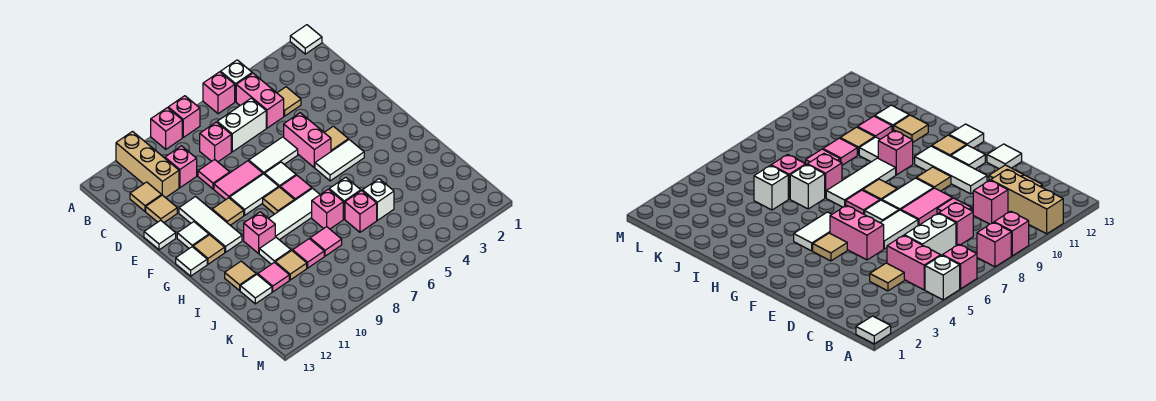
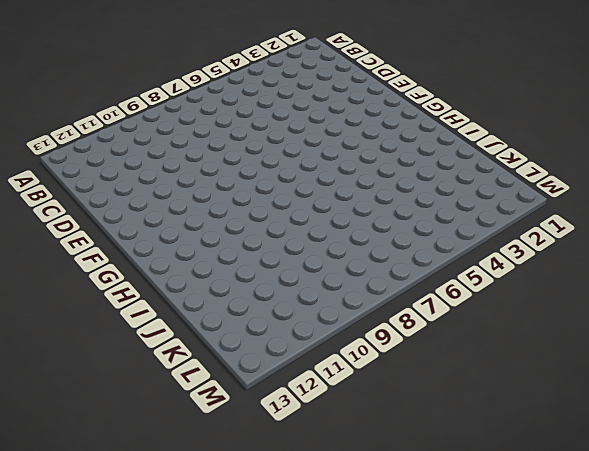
none -> white tile A1 level 1
none -> white brick A5 level 1
none -> pink brick A6 level 1
none -> pink brick A8 level 1

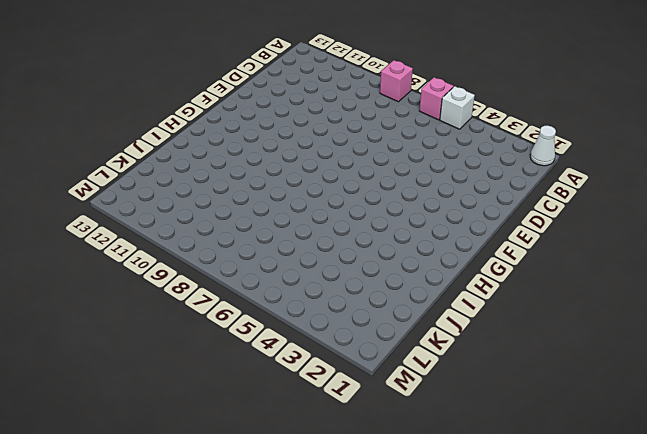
white cone A1 level 1 -> white tile A1 level 1
none -> pink brick A9 level 1
none -> tan brick A11:C11 level 1
none -> pink brick B5:C5 level 1
none -> tan tile C4 level 1

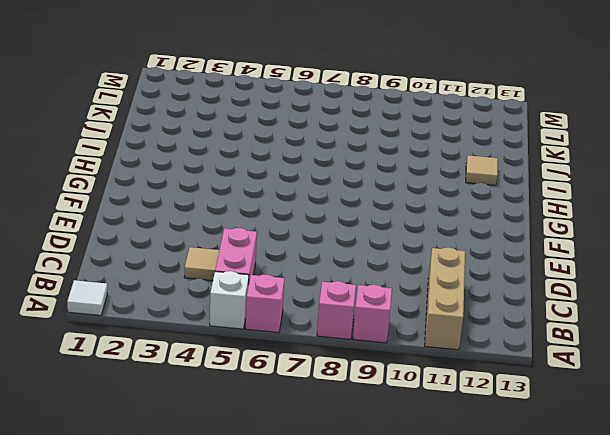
none -> white brick C6:C7 level 1
none -> pink brick C8 level 1
none -> pink brick C10 level 1
none -> tan tile C12 level 1

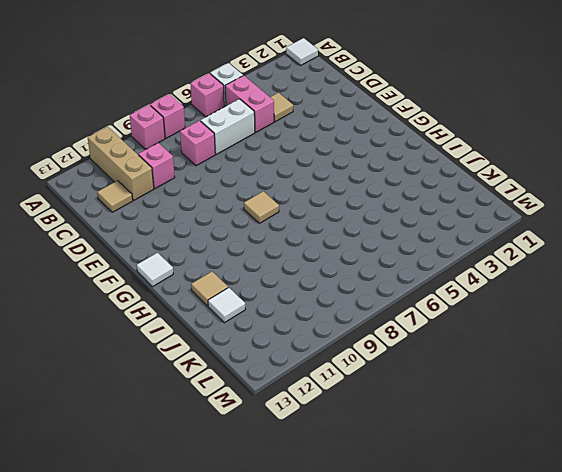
none -> pink tile D9 level 1
none -> tan tile D12 level 1
none -> pink brick E5:F5 level 1
none -> white tile E6:E7 level 1

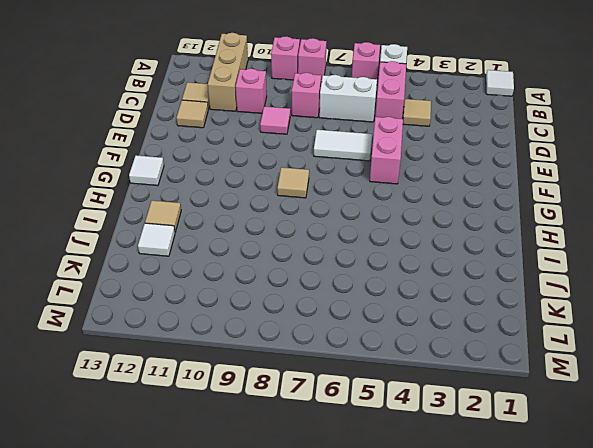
none -> pink tile E8:E9 level 1
none -> white tile E11:G11 level 1
none -> white tile E13 level 1
none -> tan tile F4 level 1

